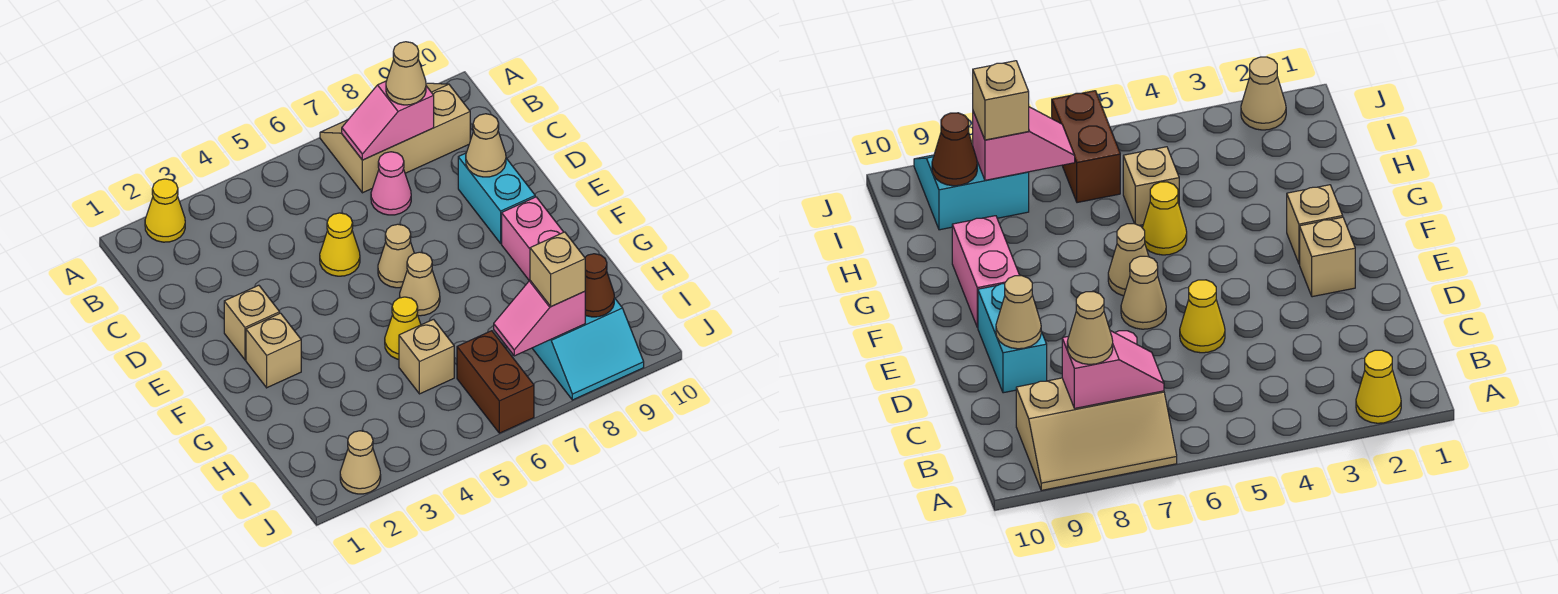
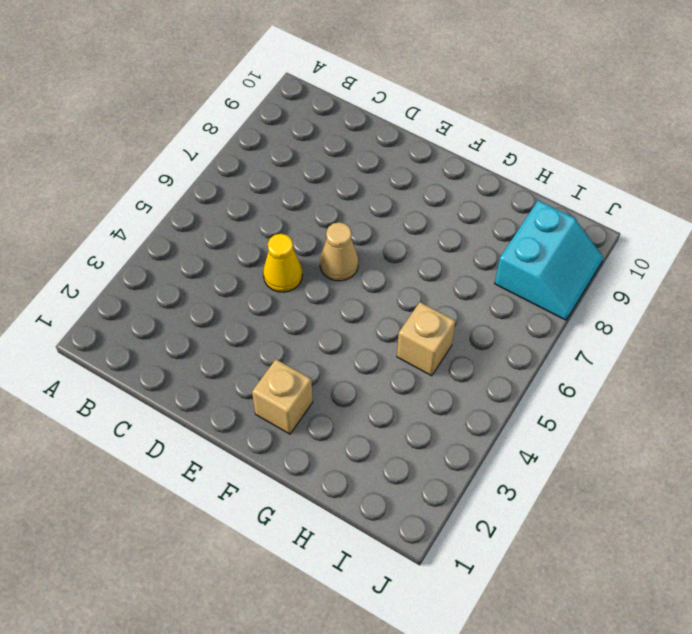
none -> yellow cone A2 level 1
none -> tan slope A7:B9 level 1 top B
none -> pink cone C7 level 1

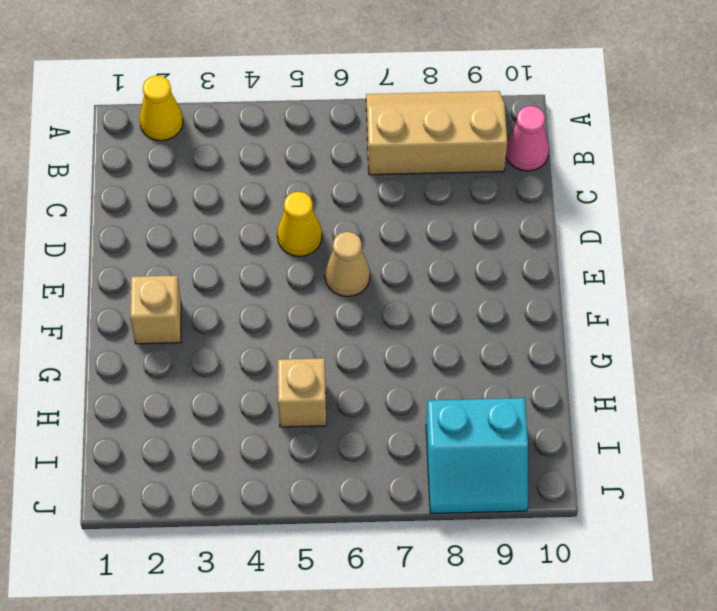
pink cone B10 level 1 -> pink cone C7 level 1
none -> cyan brick D9:E9 level 1
none -> tan brick E2 level 1
none -> tan cone F6 level 1

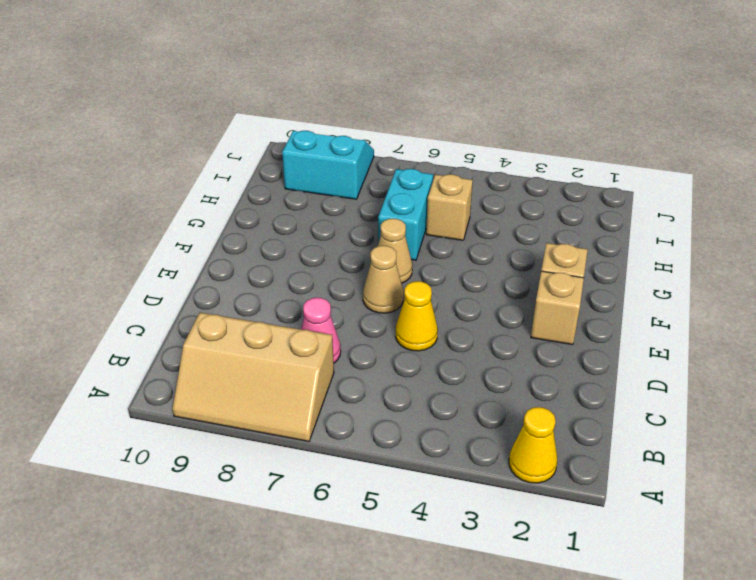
cyan brick G6:H6 level 1 -> cyan brick D9:E9 level 1
none -> pink brick F9:G9 level 1
none -> yellow cone G5 level 1
none -> brown brick I6:J6 level 1

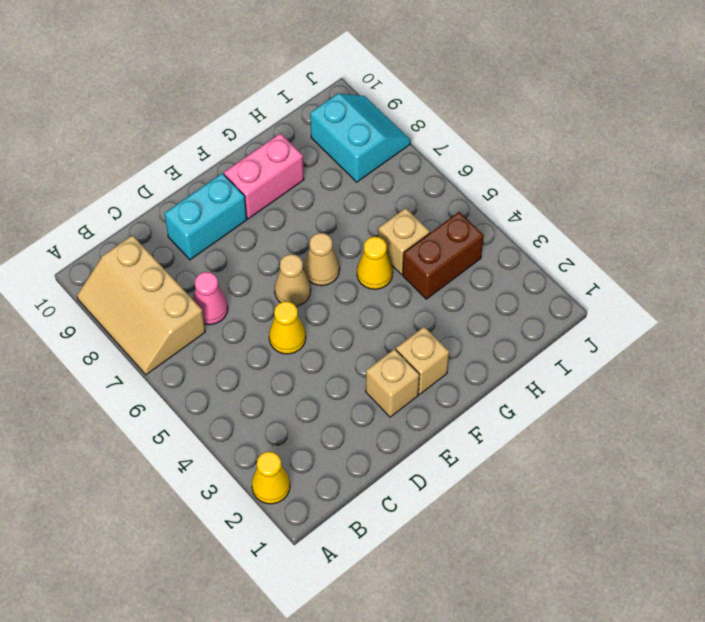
brown brick H4:I4 level 1 -> brown brick I6:J6 level 1
none -> tan cone J2 level 1
none -> pink slope B7:B8 level 2 top 8
none -> tan cone D9 level 2

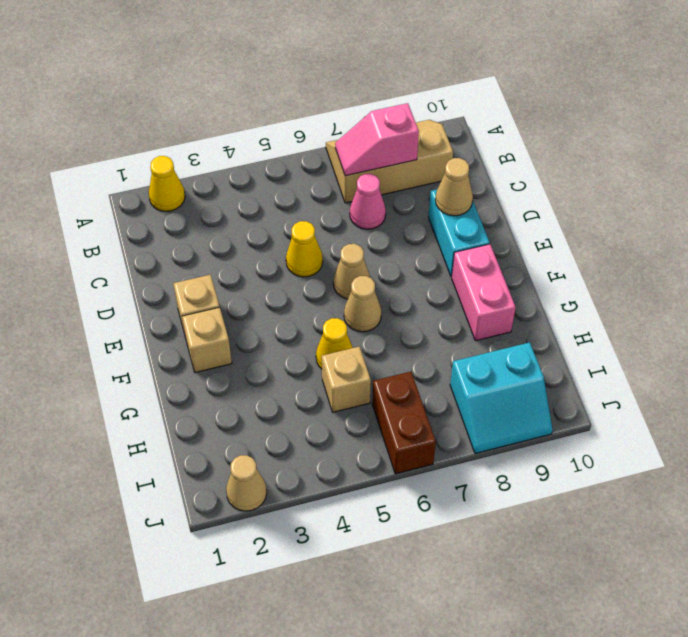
none -> pink slope I7:I8 level 2 top 8
none -> brown cone I9 level 2
none -> tan cone B8 level 3

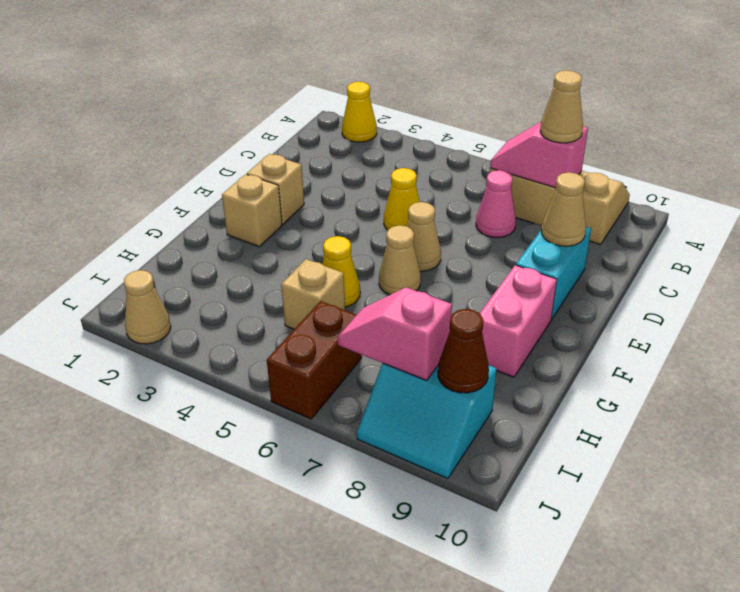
none -> tan brick I8 level 3

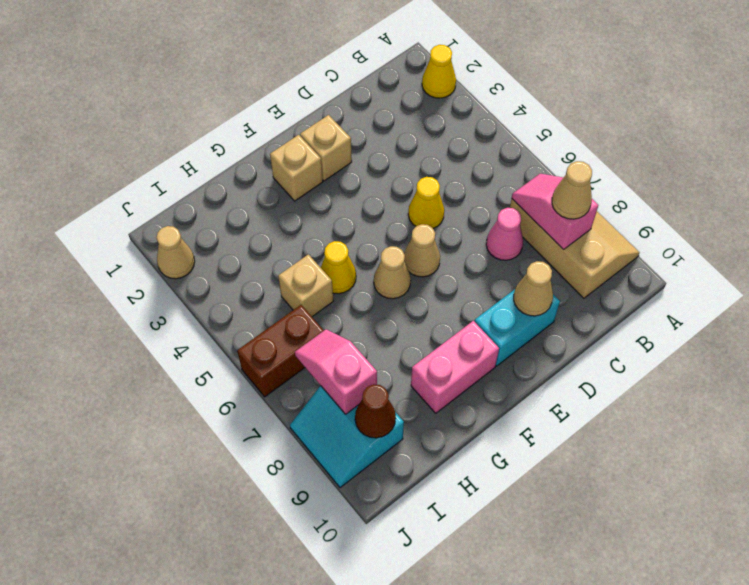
none -> tan brick I8 level 3

